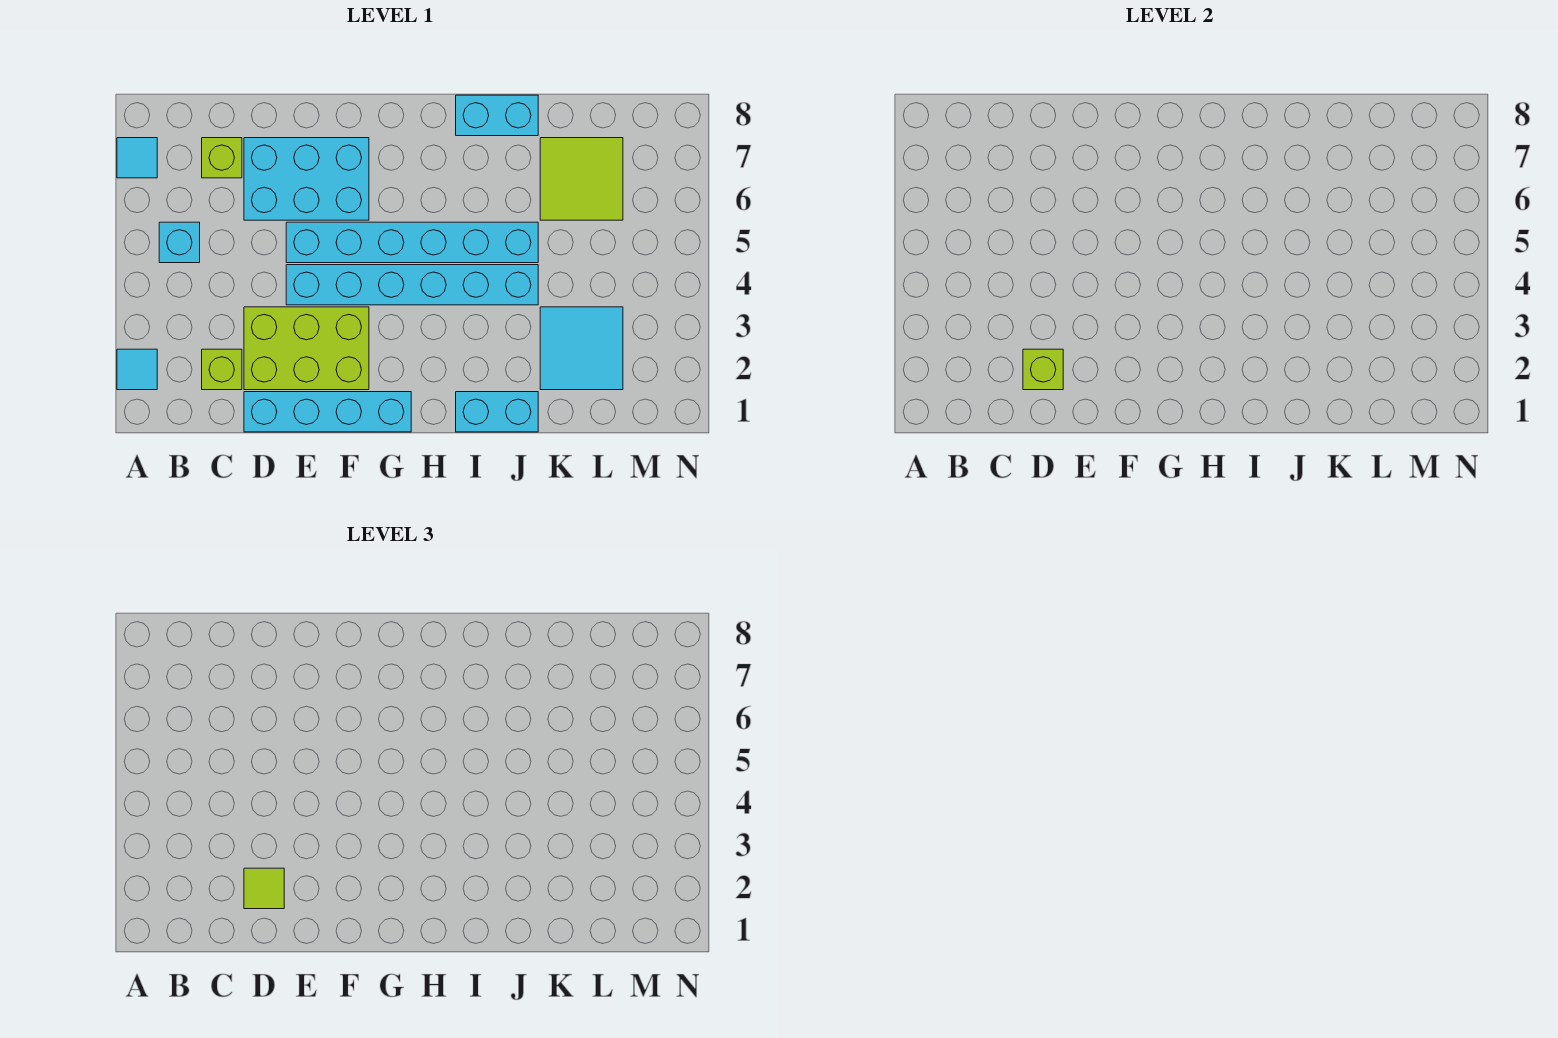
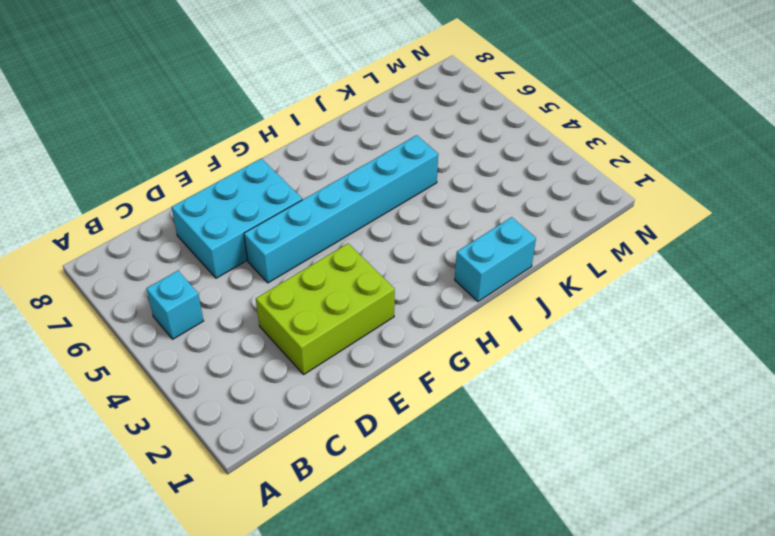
none -> cyan tile A2 level 1
none -> cyan tile A7 level 1
none -> lime brick C2 level 1

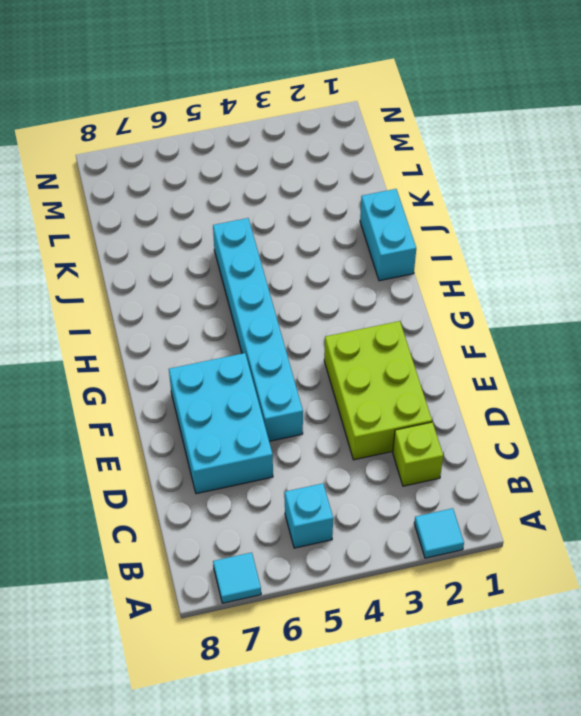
none -> lime brick C7 level 1
none -> cyan brick D1:G1 level 1
none -> cyan brick E4:J4 level 1

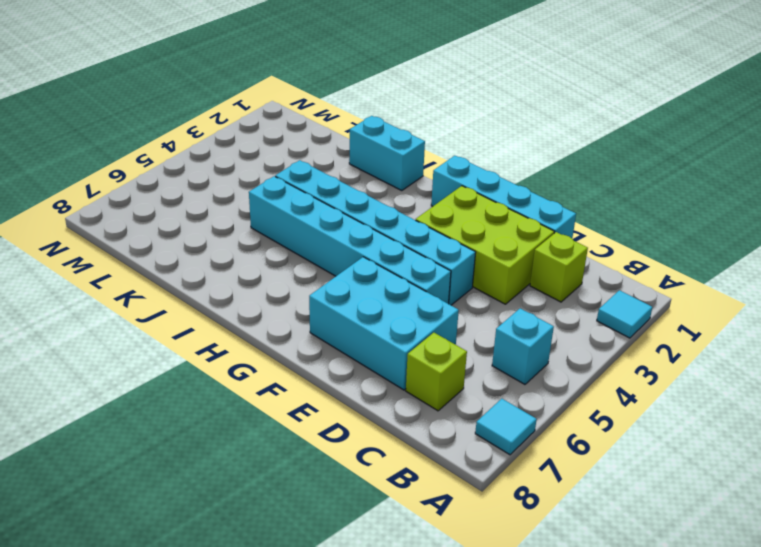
none -> cyan brick I8:J8 level 1
none -> cyan tile K2:L3 level 1
none -> lime tile K6:L7 level 1

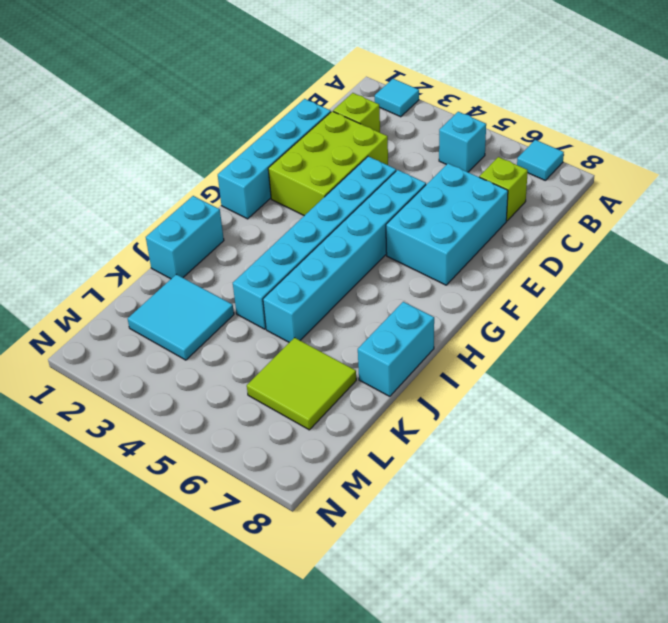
none -> lime brick D2 level 2
none -> lime tile D2 level 3

